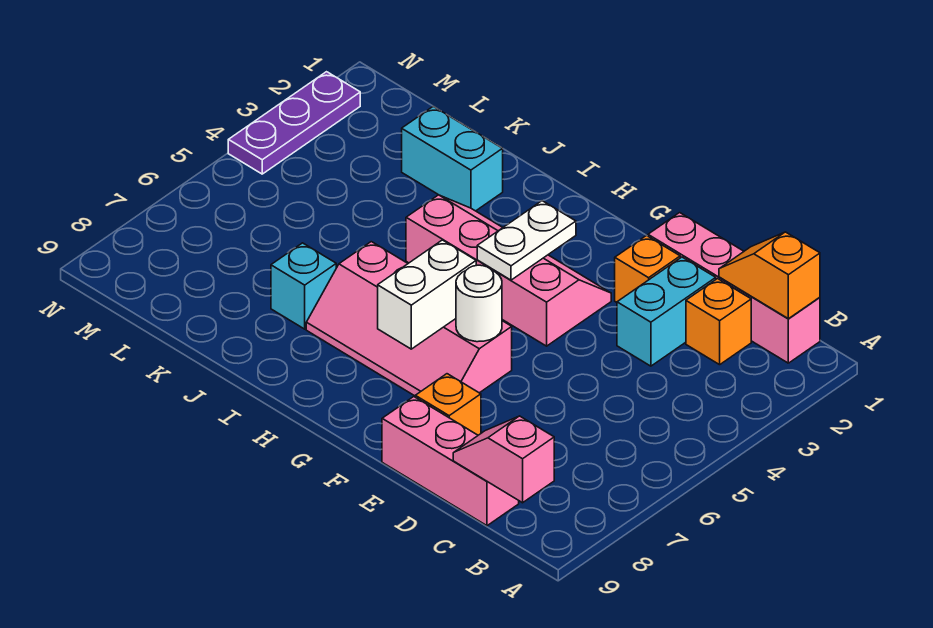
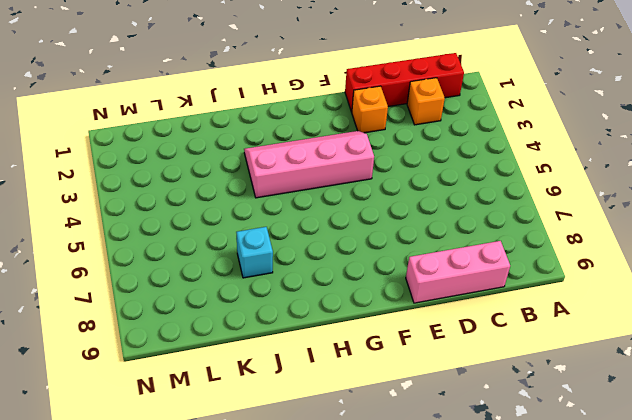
red brick B1:E1 level 1 -> pink brick B1:E1 level 1
none -> cyan brick D2:D3 level 1
none -> orange brick E8 level 1
none -> pink slope F6:I7 level 1 top 6

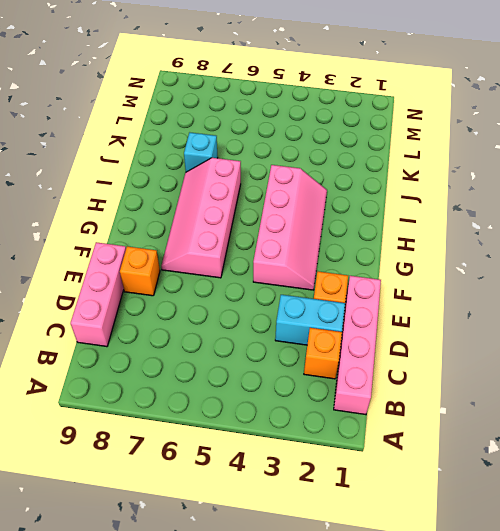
none -> cyan brick J2:K2 level 1
none -> purple plate N2:N4 level 1
none -> orange slope B1:C1 level 2 top B

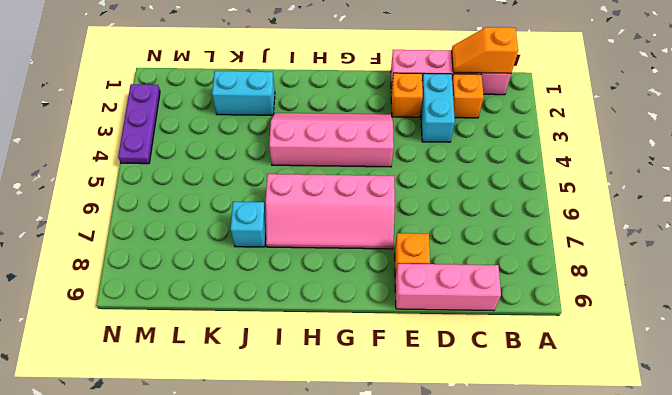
none -> pink slope B9:C9 level 2 top B
none -> white round brick F6 level 2
none -> white plate G3:G4 level 2

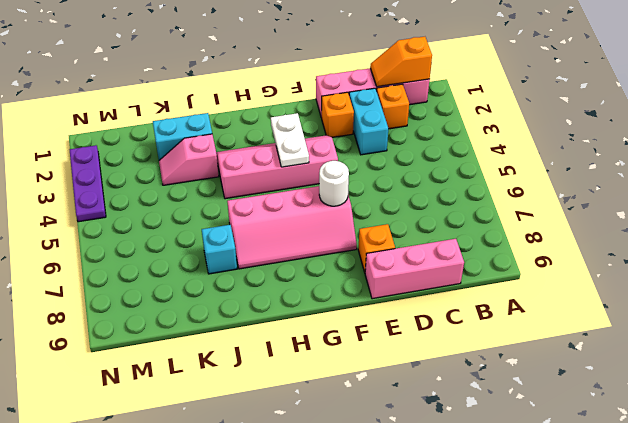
pink slope J3:K3 level 1 top J -> pink slope B9:C9 level 2 top B
none -> white brick G6:G7 level 2

